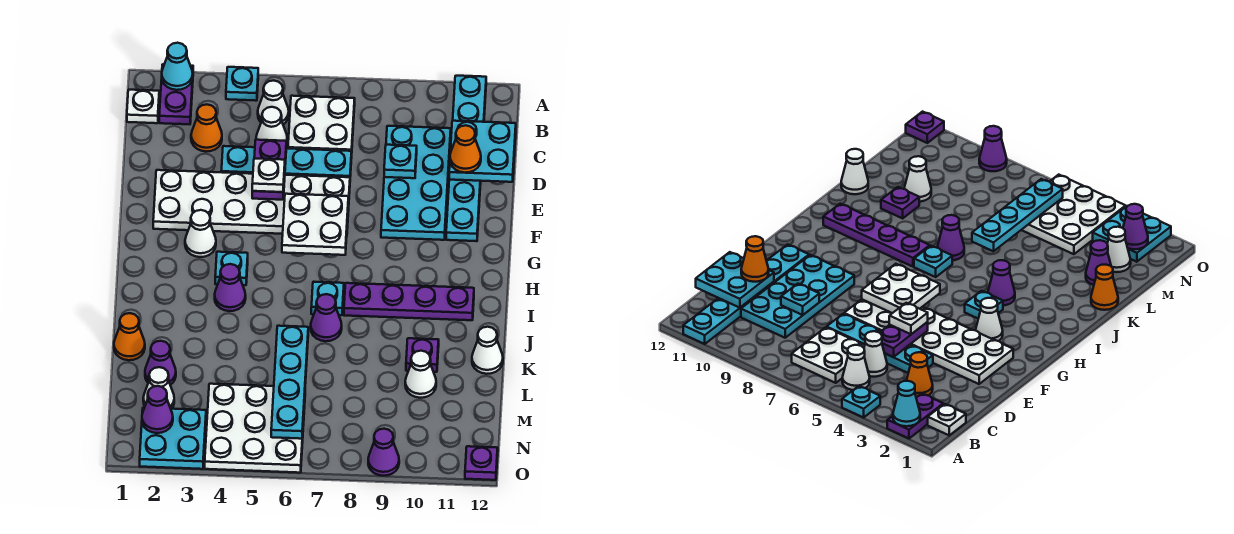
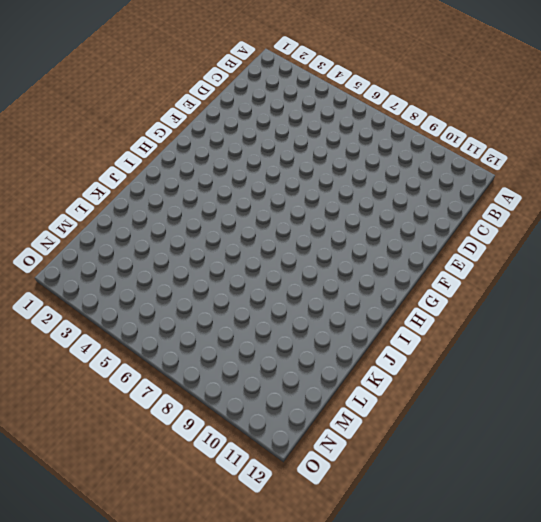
none -> purple plate A2:B2 level 1
none -> cyan plate A4 level 1
none -> cyan plate A11:F11 level 1
none -> white plate B1 level 1

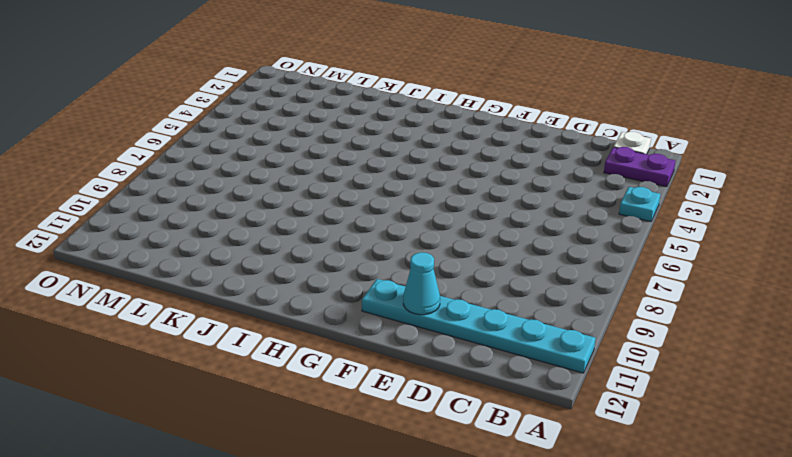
cyan cone E11 level 2 -> cyan cone A2 level 2
none -> white cone B5 level 1
none -> white plate B6:C7 level 1
none -> orange cone C3 level 1
none -> white cone C5 level 1

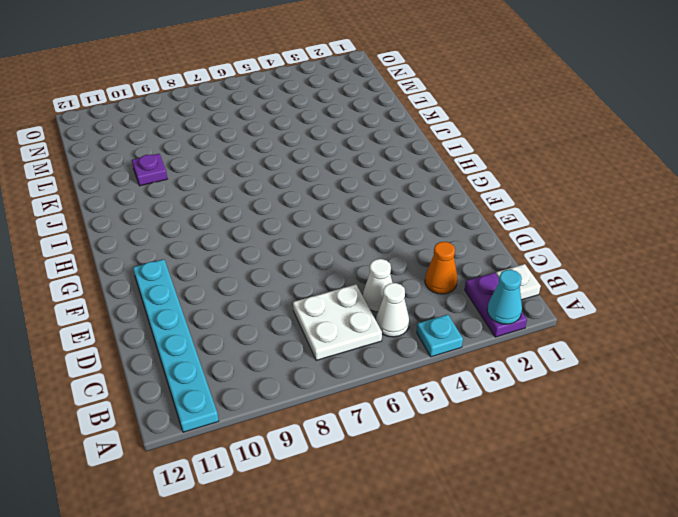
none -> cyan plate C9:F10 level 1
none -> cyan plate D4:D7 level 1
none -> white plate E2:F7 level 1
none -> white cone G3 level 1

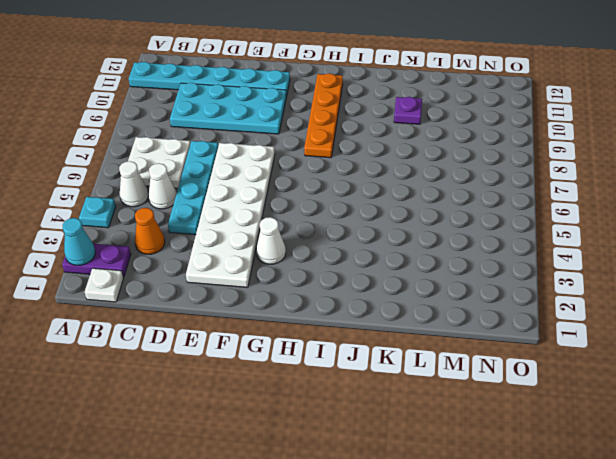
orange plate H8:H11 level 1 -> none
none -> cyan plate H4 level 1
none -> purple cone I4 level 1
none -> cyan plate I7 level 1
none -> purple plate I8:I11 level 1

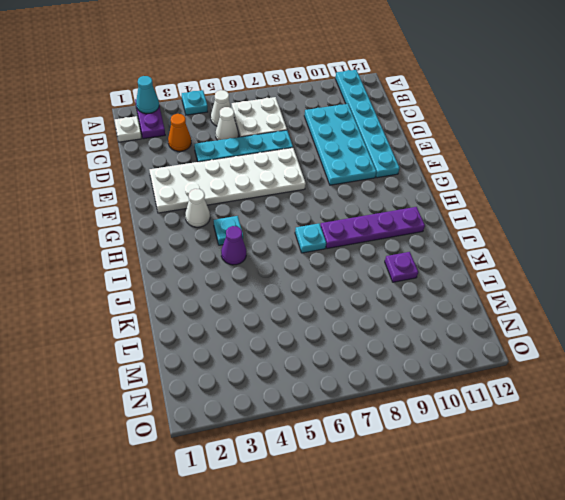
none -> purple cone J7 level 1
none -> orange cone K1 level 1
none -> white cone K12 level 1
none -> purple cone L2 level 1

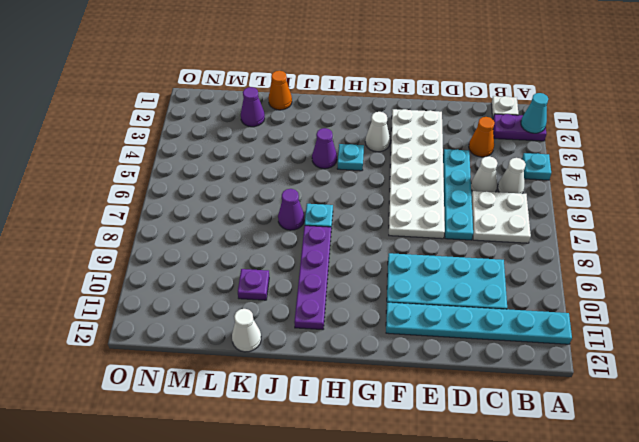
none -> white cone L10 level 1
none -> white cone M2 level 1
none -> white plate M4:O6 level 1
none -> cyan plate N2:O3 level 1

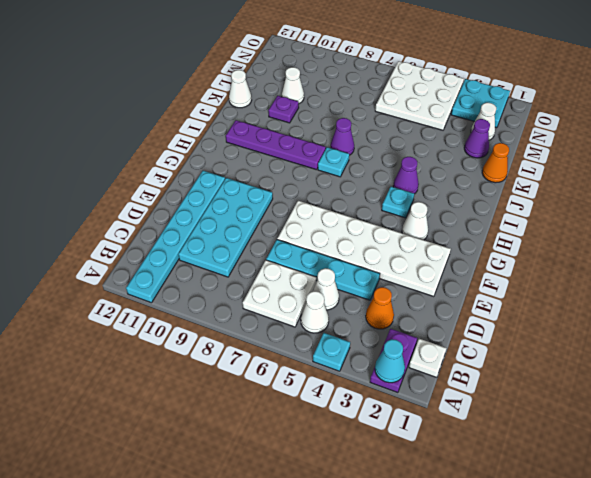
none -> purple cone O9 level 1
none -> purple plate O12 level 1
none -> cyan plate C11:D12 level 2
none -> purple plate D5:E5 level 2

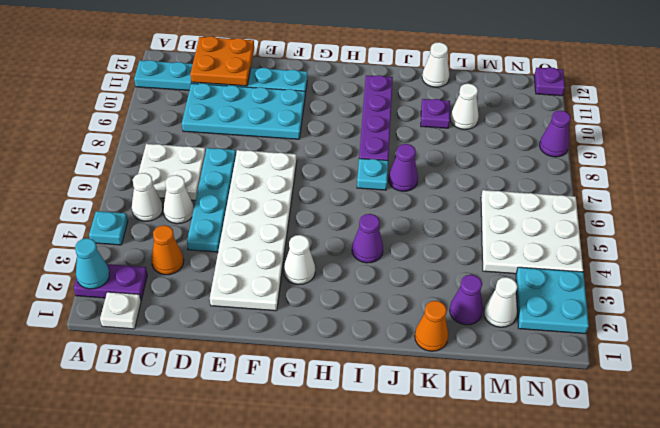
orange plate C11:D12 level 2 -> cyan plate C11:D12 level 2
none -> cyan plate H4 level 1
none -> purple plate D5:E5 level 2
none -> cyan plate D9 level 2
none -> white plate F6:G7 level 2

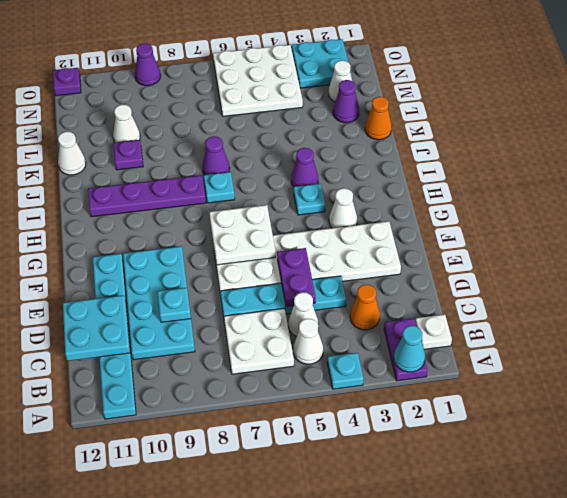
none -> cyan plate K6:N6 level 2
none -> purple cone N2 level 2
none -> orange cone D11 level 3
none -> white plate E5 level 3

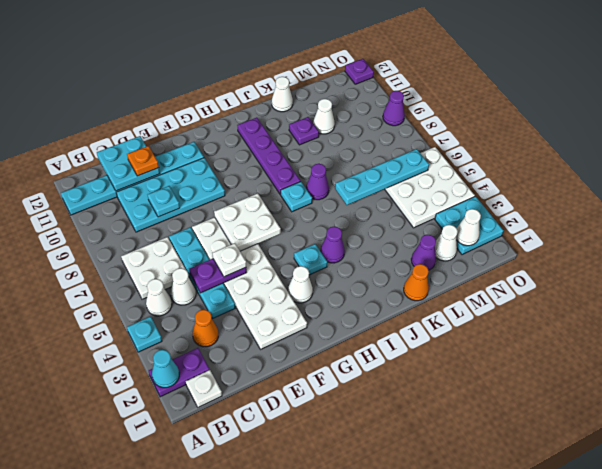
orange plate D11 level 3 -> orange cone D11 level 3
white cone N2 level 2 -> purple cone N2 level 2

